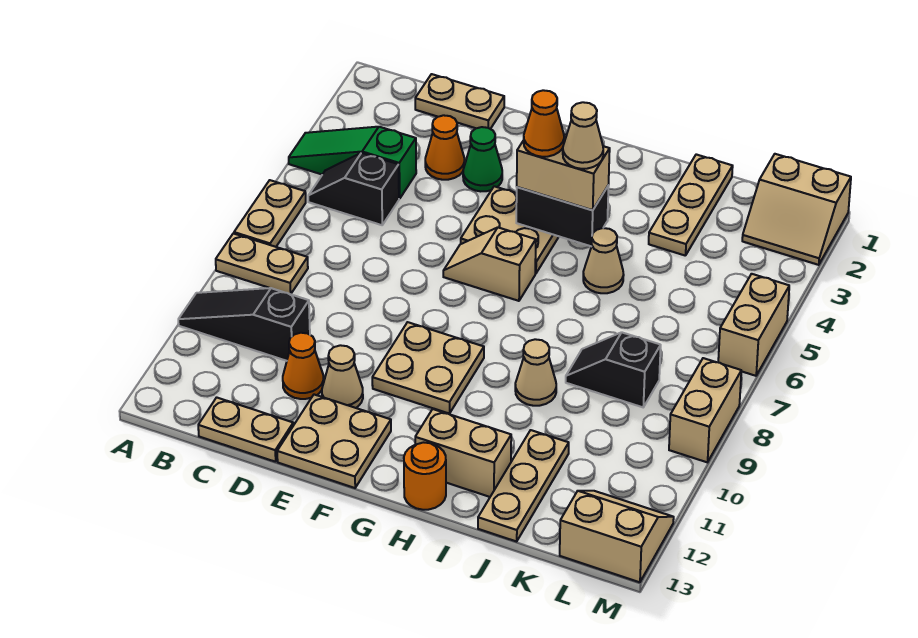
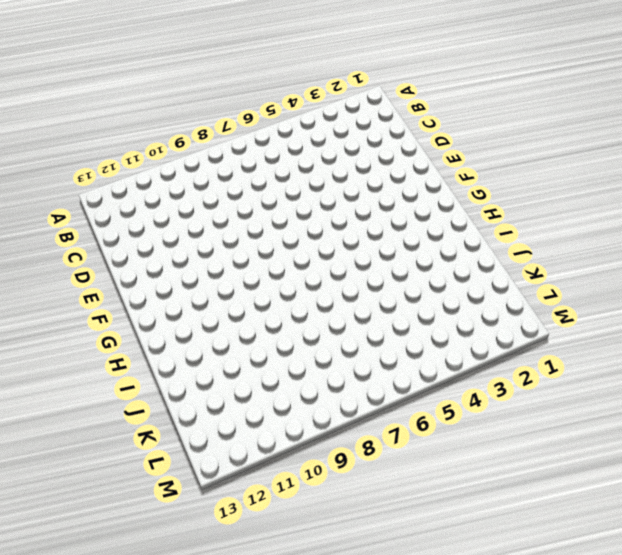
none -> green slope A4:C4 level 1 top C
none -> tan plate A6:A7 level 1
none -> tan plate A8:B8 level 1
none -> black slope A10:C10 level 1 top C

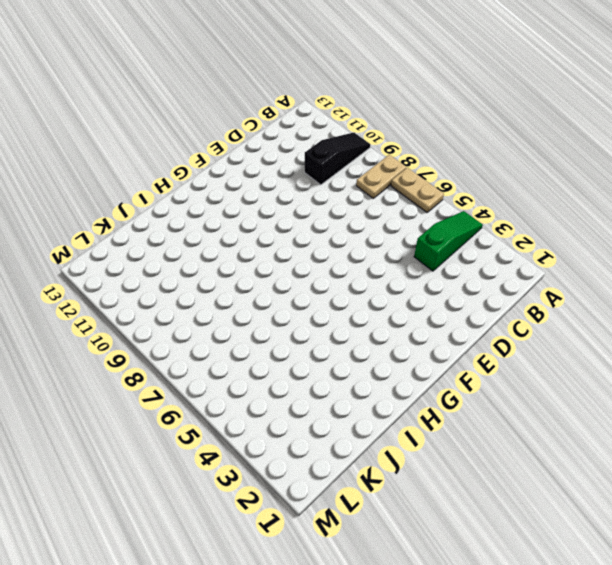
none -> black slope B5:C5 level 1 top C
none -> tan plate C1:D1 level 1
none -> tan plate C13:D13 level 1
none -> orange cone D3 level 1

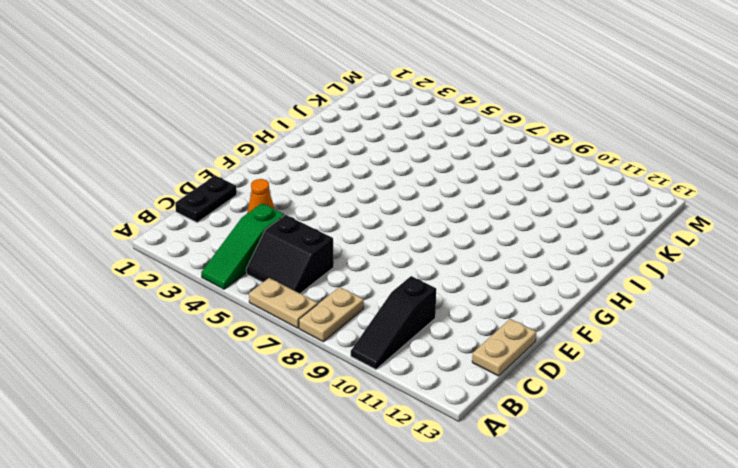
black slope B5:C6 level 1 top C -> black slope B5:C5 level 1 top C
black plate C1:D1 level 1 -> tan plate C1:D1 level 1
none -> orange cone D11 level 1
none -> green cone E3 level 1
none -> tan cone E11 level 1
none -> tan plate E12:F13 level 1

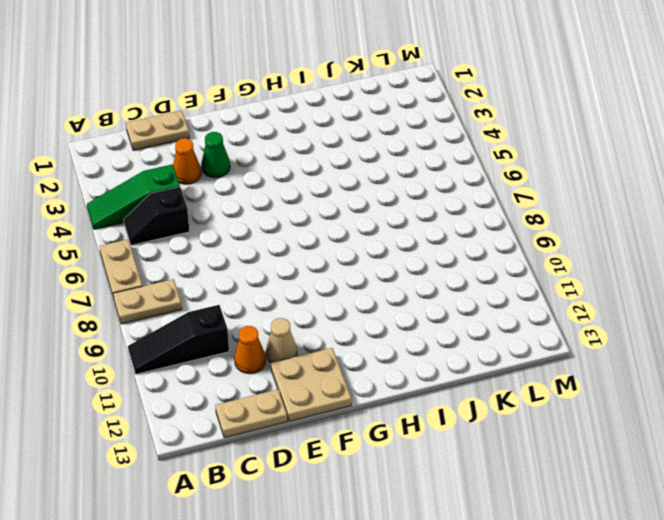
none -> tan plate F4:G5 level 1
none -> tan slope F6:G6 level 1 top G
none -> tan plate F9:G10 level 1
none -> tan brick H12:I12 level 1

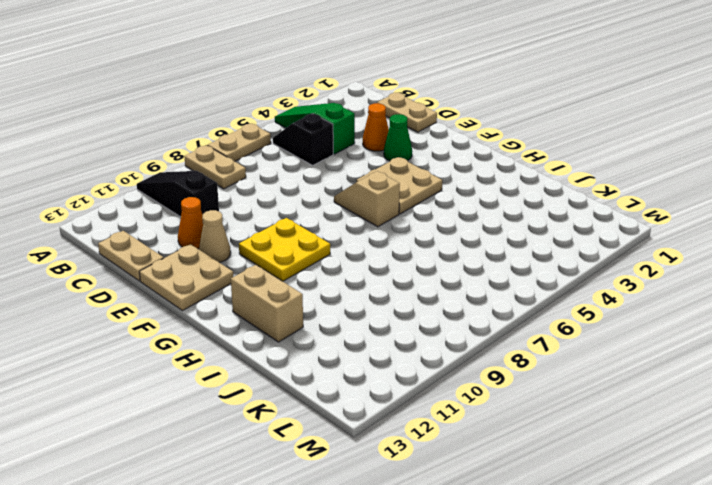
yellow plate F9:G10 level 1 -> tan plate F9:G10 level 1
none -> orange round brick H13 level 1
none -> tan cone I5 level 1
none -> tan cone I9 level 1
none -> tan plate J1:J3 level 1

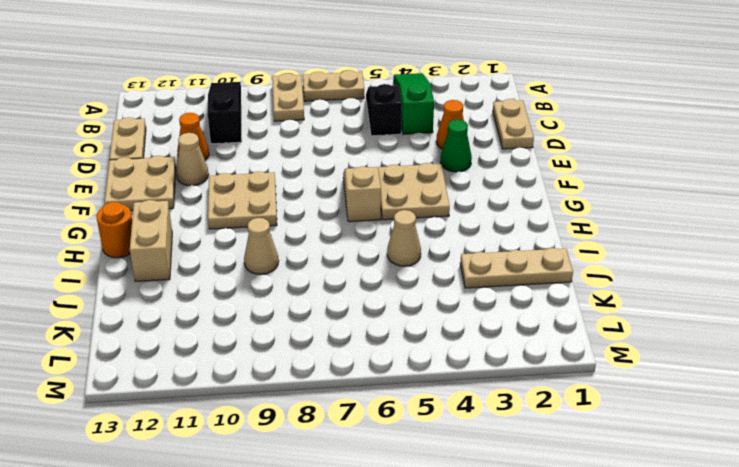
none -> black slope J8:K8 level 1 top K
none -> tan plate J11:J13 level 1
none -> tan slope L1:M2 level 1 top 1
none -> tan slope L12:M13 level 1 top 13

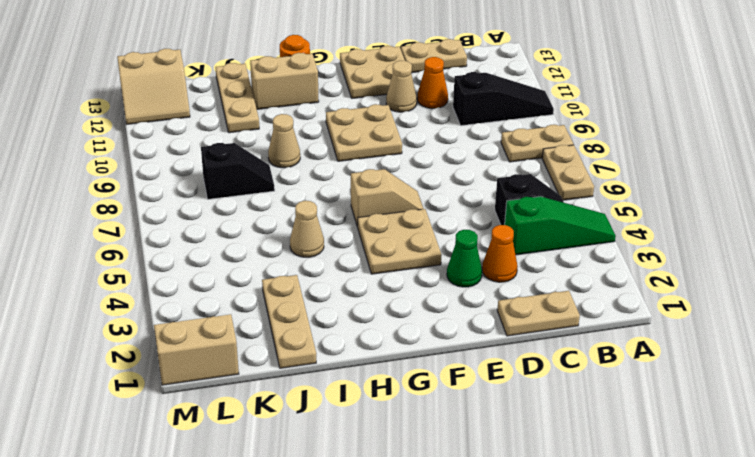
none -> tan brick M5:M6 level 1
none -> tan brick M8:M9 level 1
none -> black brick G4:H4 level 2
none -> tan brick G4:H4 level 3

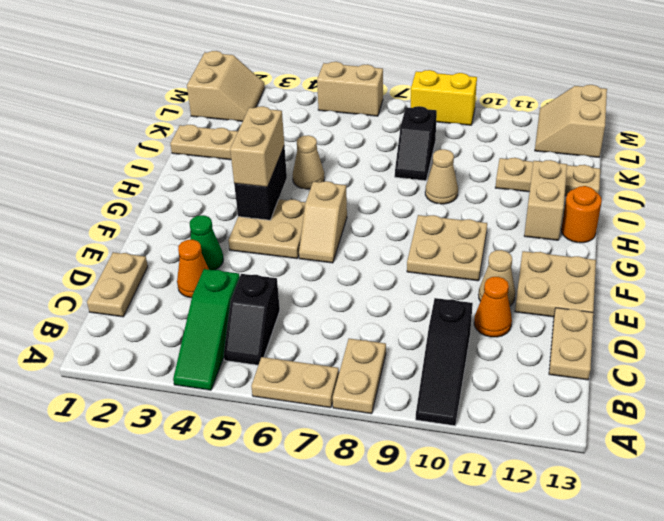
yellow brick M8:M9 level 1 -> tan brick M8:M9 level 1
none -> orange cone G4 level 4
none -> tan cone H4 level 4

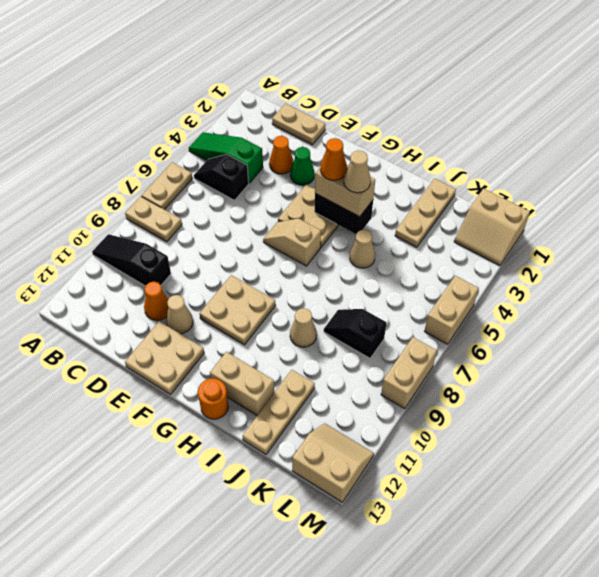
none -> tan plate C13:D13 level 1

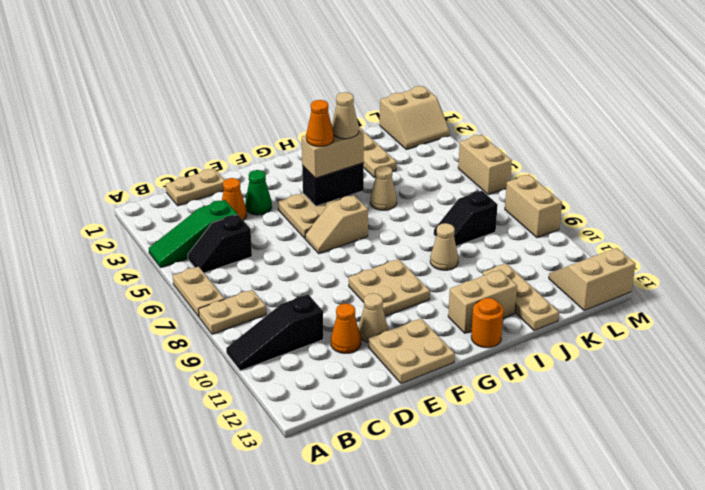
none -> tan plate C13:D13 level 1

